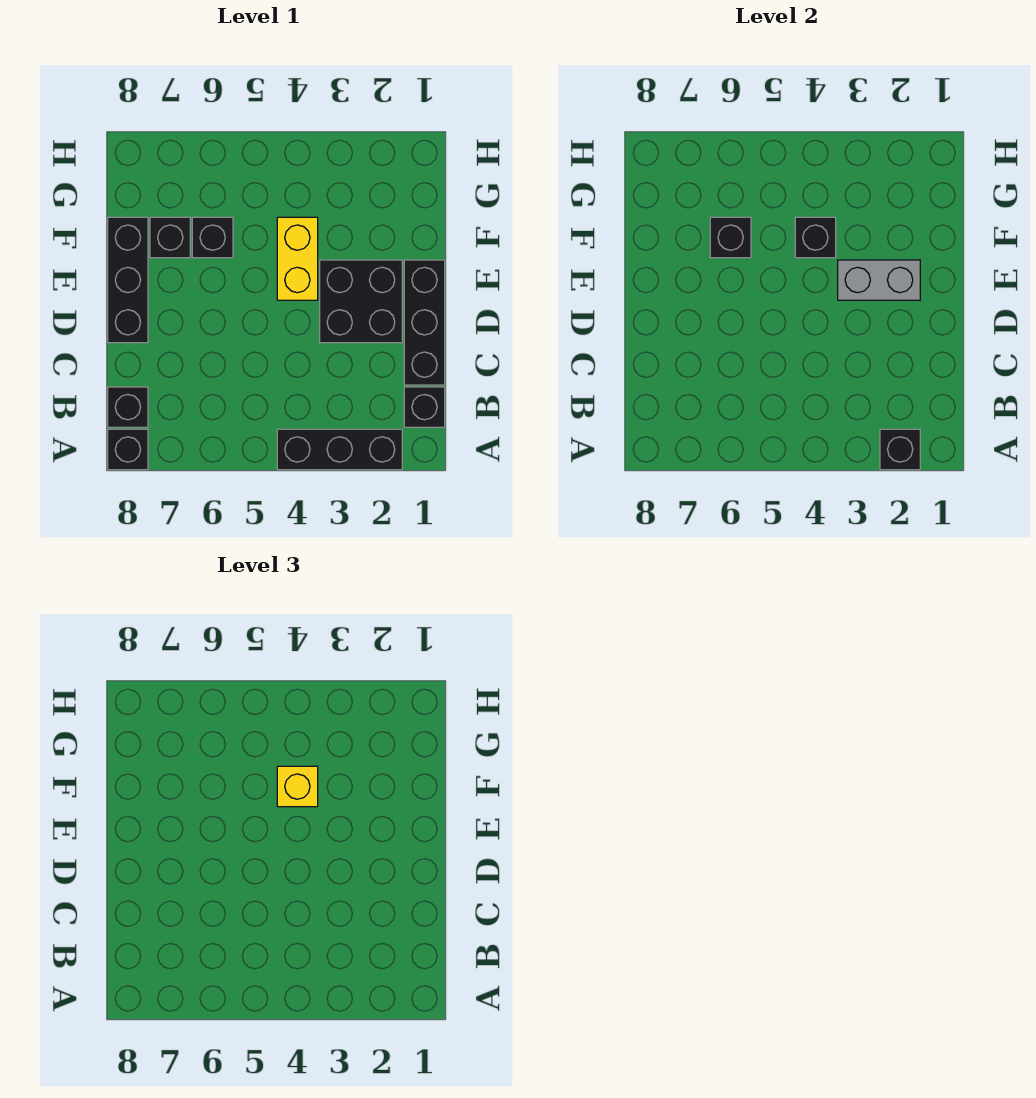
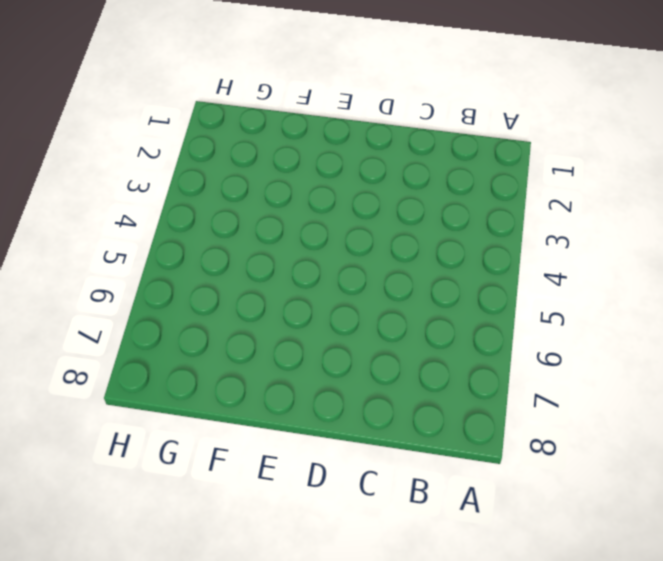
none -> black brick A2:A4 level 1
none -> black brick A8 level 1
none -> black brick B1 level 1

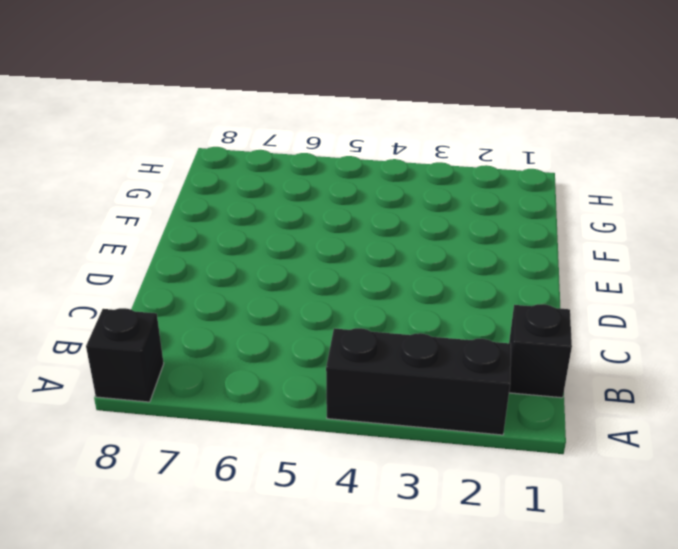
none -> black brick B8 level 1
none -> black brick C1:E1 level 1
none -> black brick D2:E3 level 1

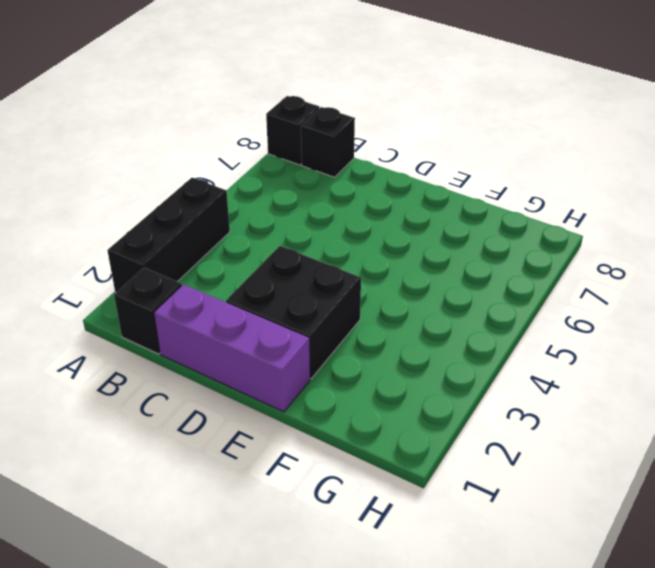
purple brick C1:E1 level 1 -> black brick C1:E1 level 1
none -> black brick D8:F8 level 1
none -> yellow brick E4:F4 level 1
none -> black brick F6 level 1

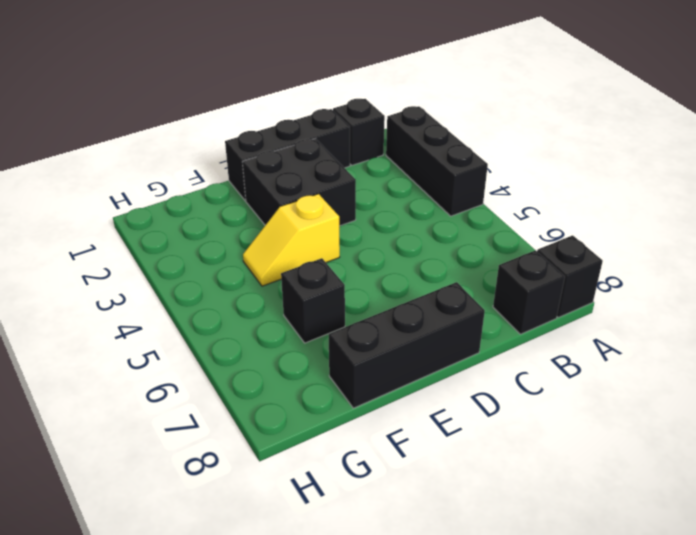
yellow slope E4:F4 level 1 top E -> yellow brick E4:F4 level 1
none -> black brick F7 level 1
none -> black brick A2 level 2
none -> grey brick E2:E3 level 2

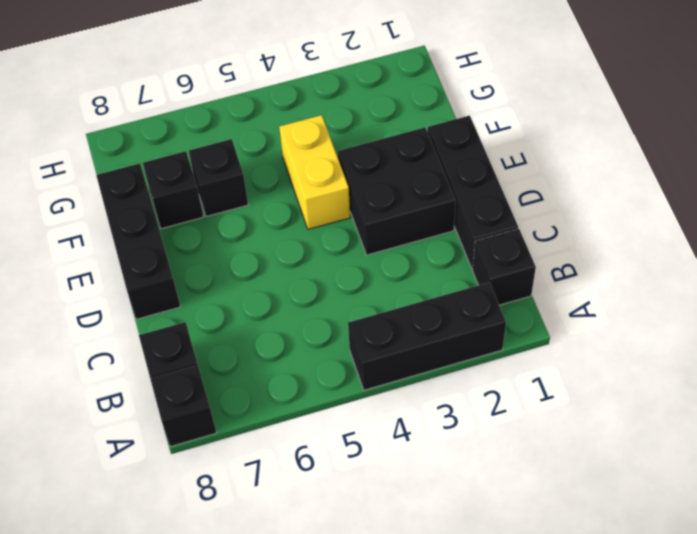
none -> black brick A2 level 2
none -> grey brick E2:E3 level 2
none -> black brick F4 level 2

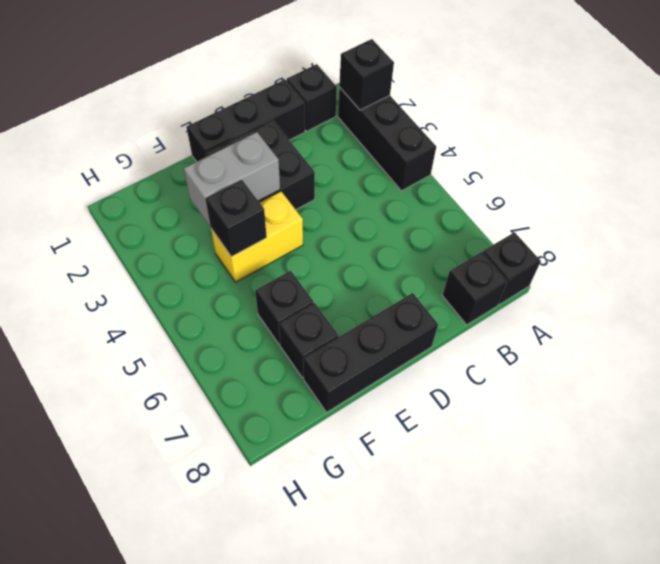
grey brick E3:F3 level 2 -> grey brick E2:E3 level 2
none -> black brick F6 level 2
none -> yellow brick F4 level 3

